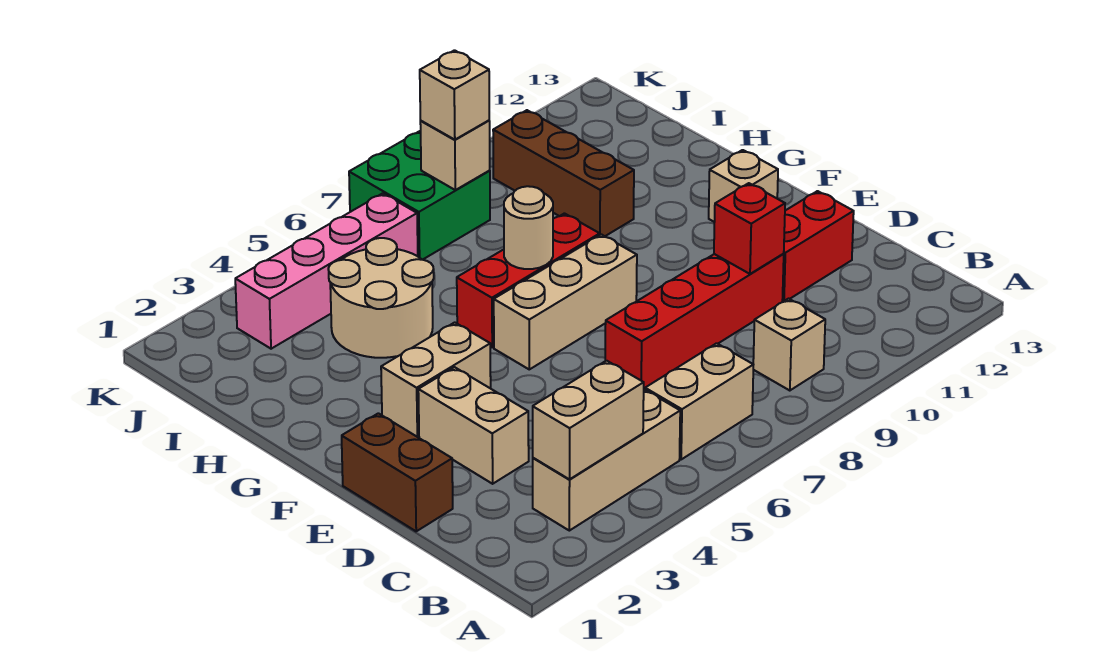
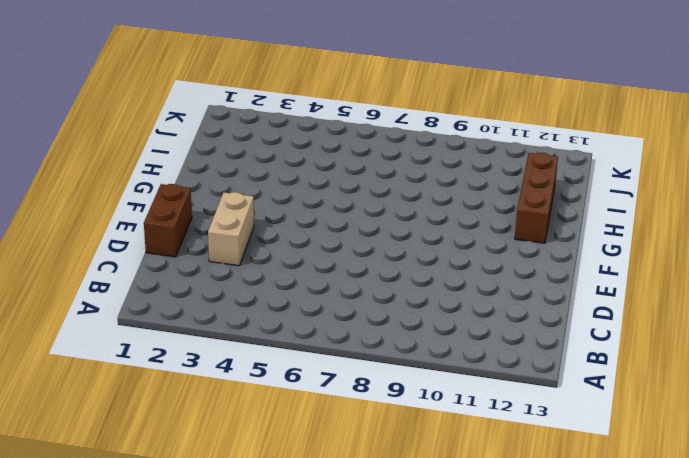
brown brick G12:I12 level 1 -> brown brick H10:J10 level 1
none -> tan brick B3:B5 level 1
none -> tan brick B6:B7 level 1
none -> tan brick B9 level 1

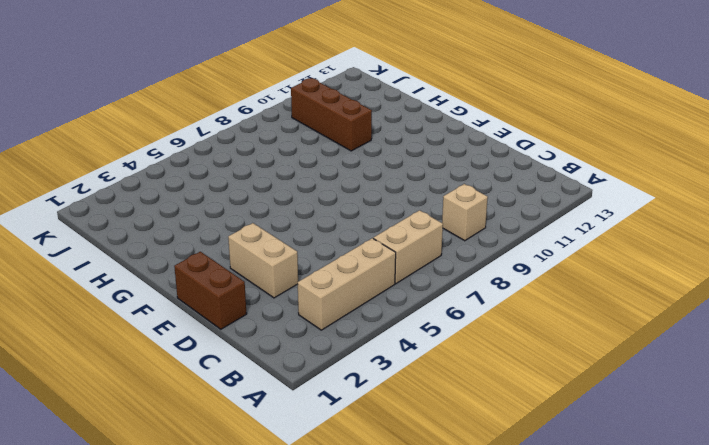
none -> red brick D7:D10 level 1
none -> red brick D11:D12 level 1
none -> tan brick F3:F4 level 1

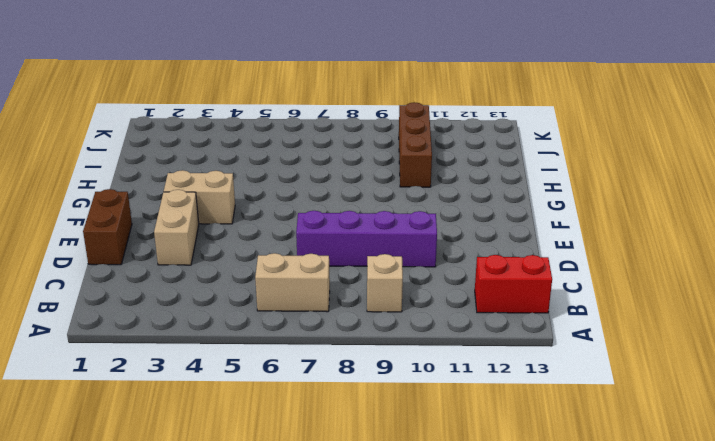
red brick B12:B13 level 1 -> red brick D11:D12 level 1
purple brick D7:D10 level 1 -> red brick D7:D10 level 1
none -> tan brick B3:B5 level 1
none -> tan brick F6:F8 level 1
none -> tan brick F12 level 1

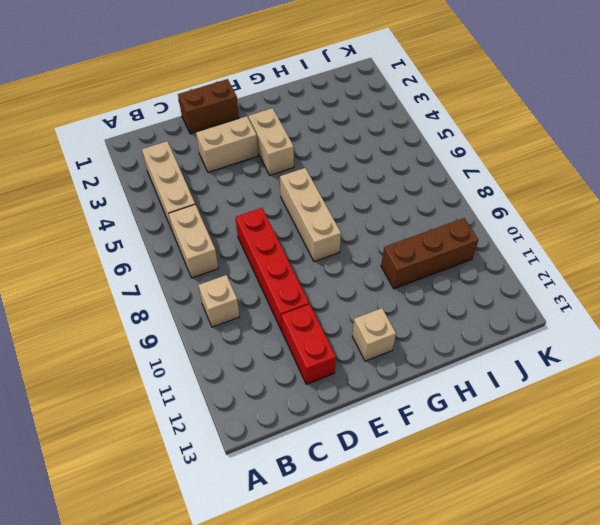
none -> red brick G6:G8 level 1
none -> tan round brick H4:I5 level 1
none -> pink brick J3:J6 level 1

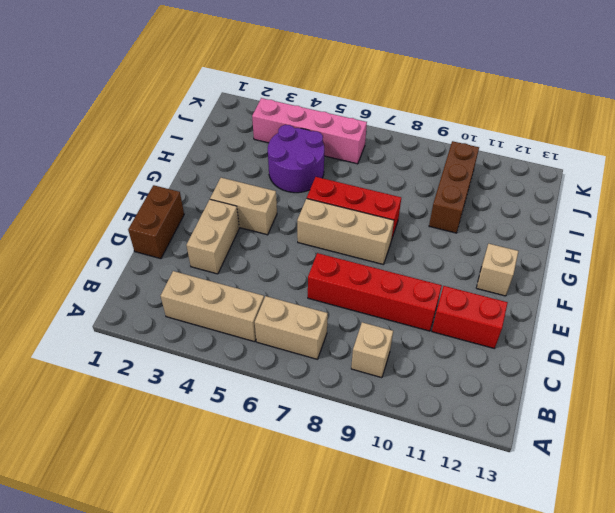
purple round brick H4:I5 level 1 -> tan round brick H4:I5 level 1
none -> green brick J7:K8 level 1
none -> tan brick B3:B4 level 2
none -> red brick D10 level 2

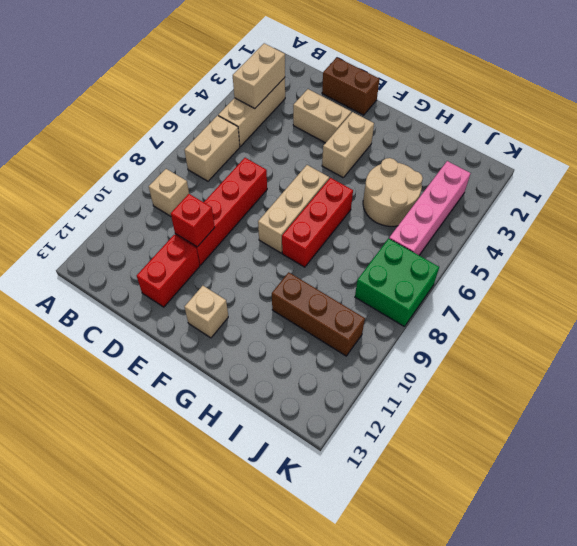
none -> tan round brick G7 level 2
none -> tan brick J8 level 2
none -> tan brick J8 level 3

